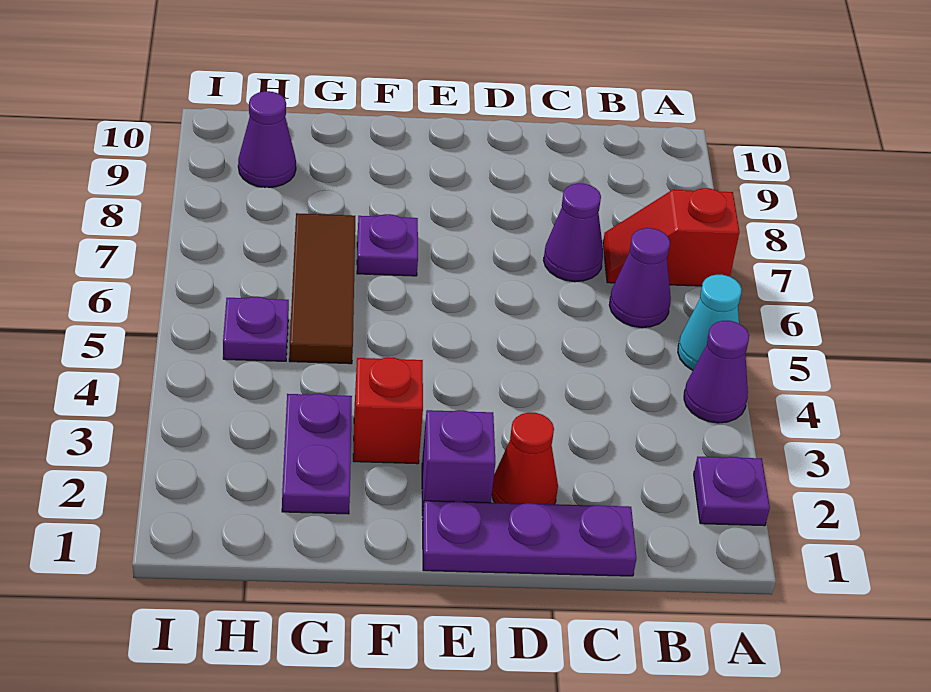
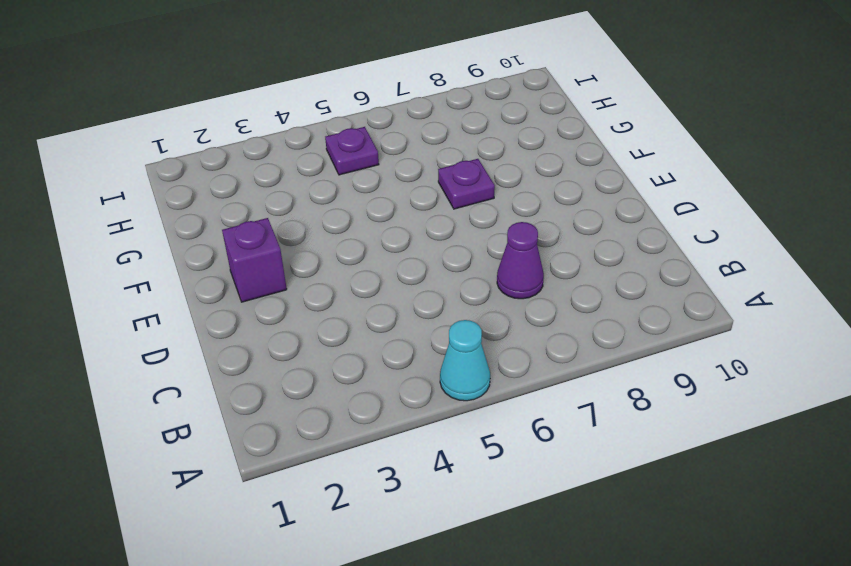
none -> purple plate A2 level 1
none -> purple cone A4 level 1
none -> red slope A7:B7 level 1 top A

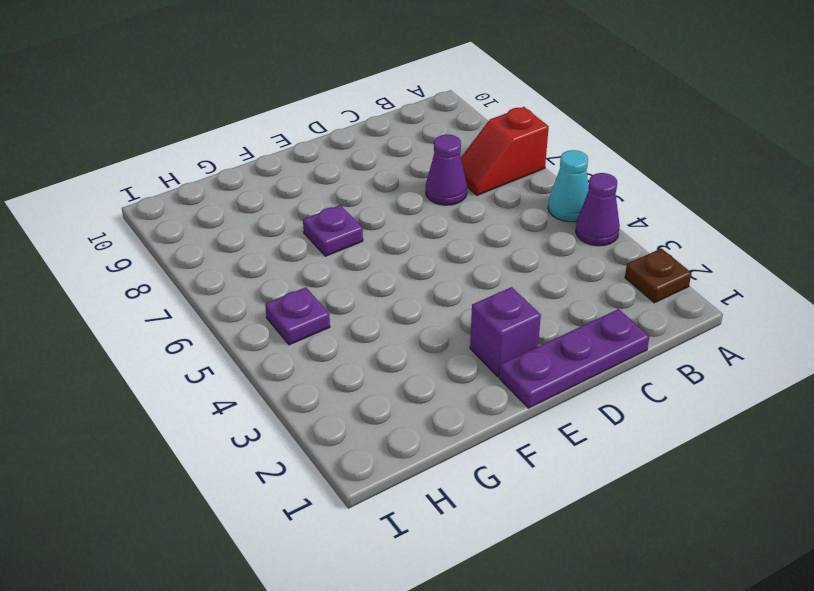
brown plate A2 level 1 -> purple plate A2 level 1
none -> purple cone B6 level 1
none -> red cone D2 level 1
none -> red brick F3 level 1

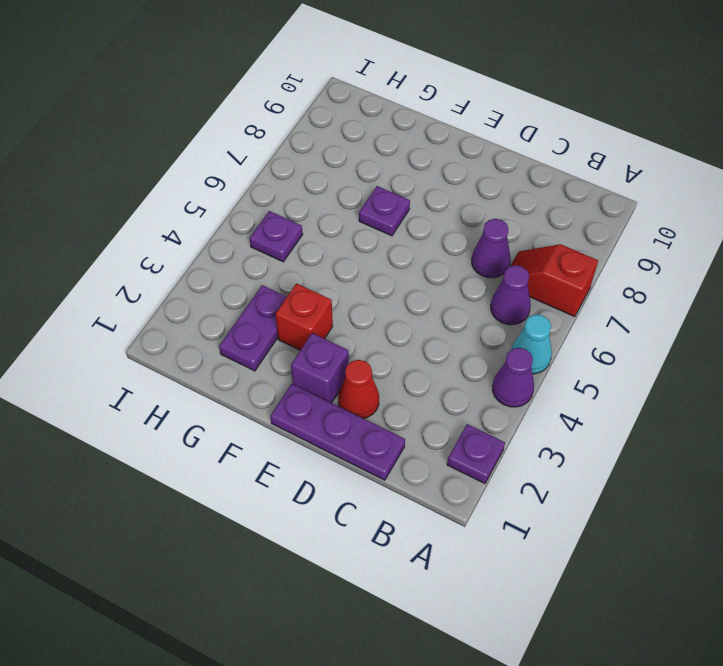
none -> brown tile G5:G7 level 1
none -> purple cone H9 level 1

